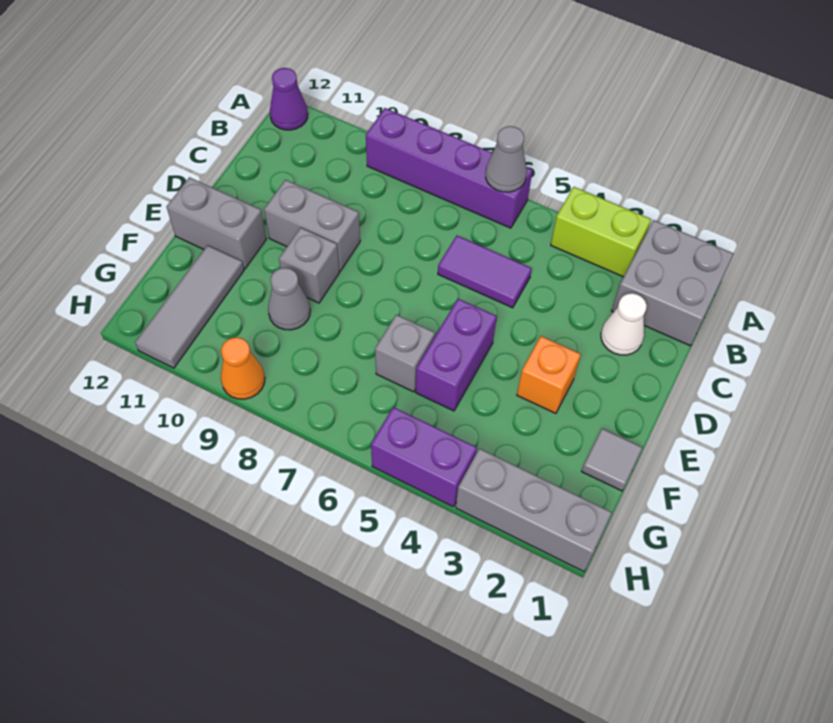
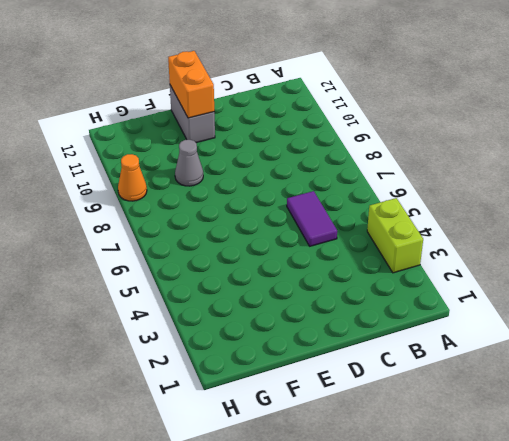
orange brick E11:E12 level 2 -> none
none -> grey brick A1:B2 level 1
none -> purple brick A6:A9 level 1
none -> purple cone A12 level 1

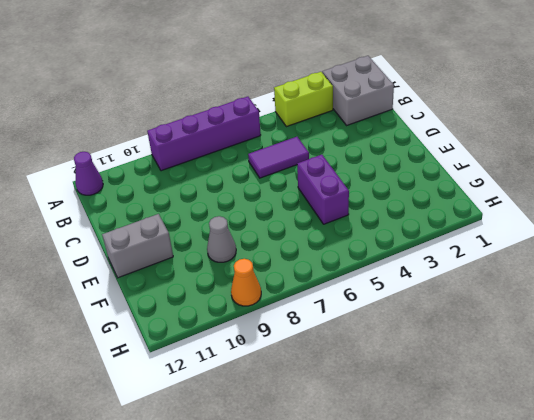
none -> white cone C2 level 1
none -> grey brick D9:D10 level 1
none -> orange brick E3 level 1

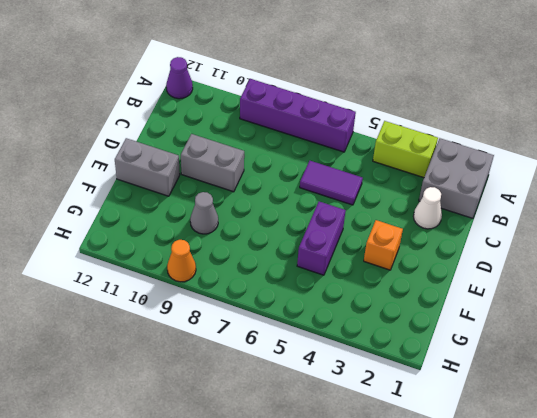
none -> grey brick E9 level 1
none -> grey tile F1 level 1
none -> grey brick F6 level 1

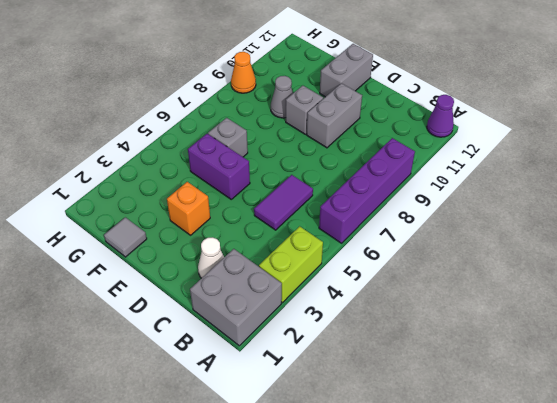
none -> grey tile F11:H11 level 1
none -> grey brick H1:H3 level 1
none -> purple brick H4:H5 level 1

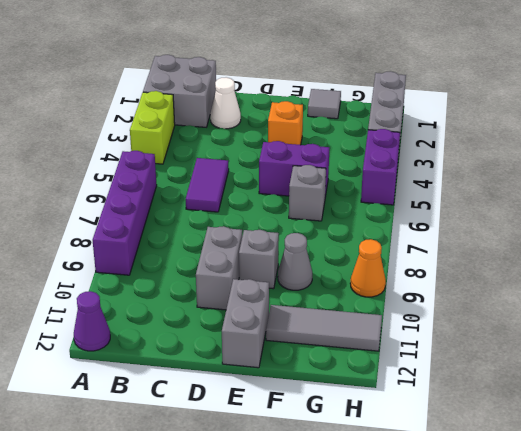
none -> grey cone A6 level 2

